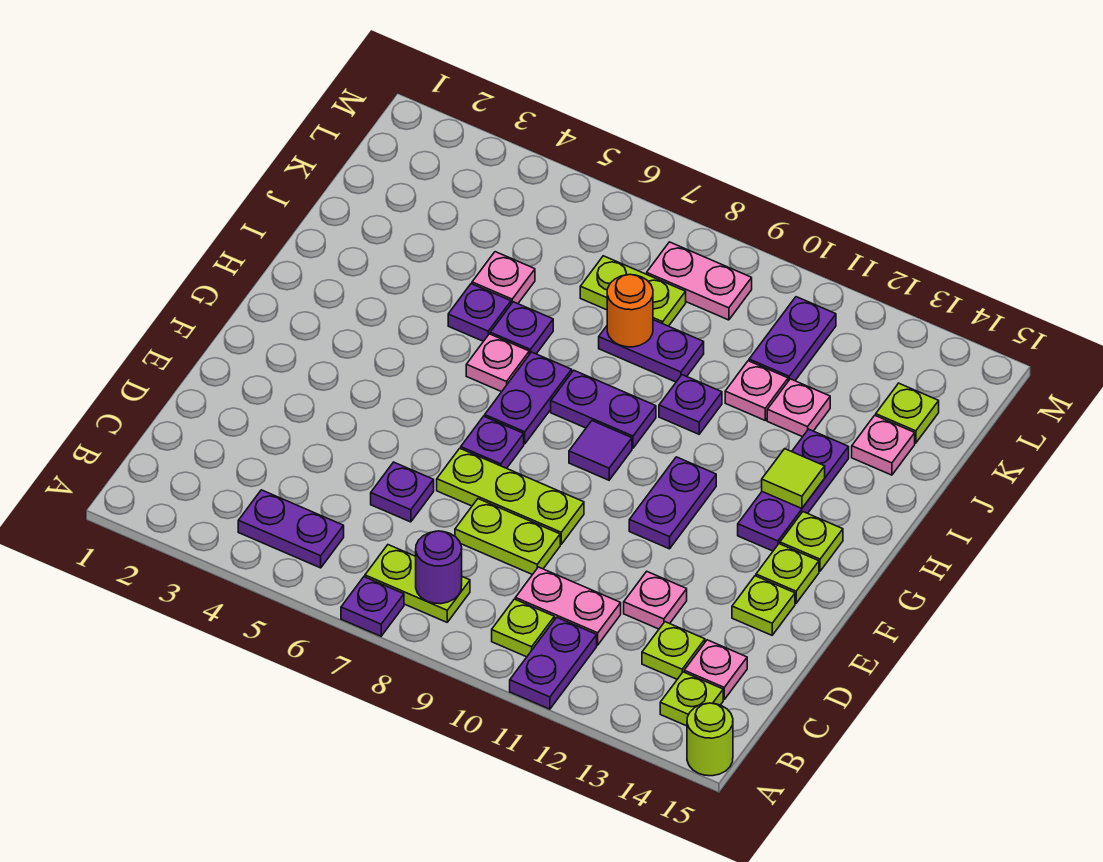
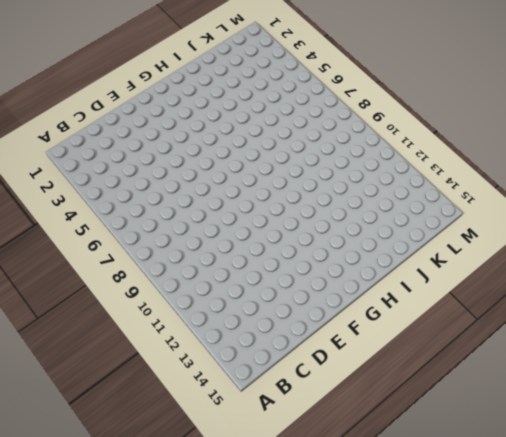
none -> purple plate A7 level 1
none -> purple plate A11:B11 level 1
none -> lime round brick A15 level 1
none -> purple plate B4:B5 level 1

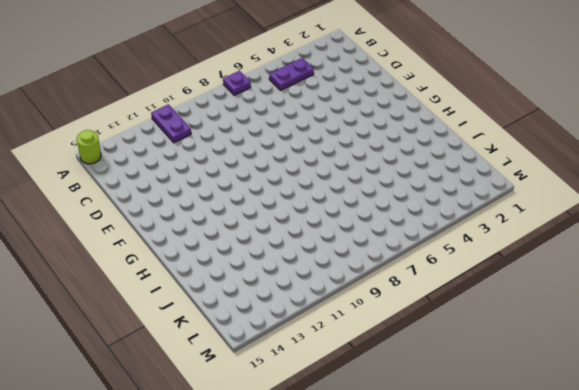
none -> lime plate B7:B8 level 1
none -> lime plate B10 level 1
none -> lime plate B14 level 1
none -> pink plate C10:C11 level 1

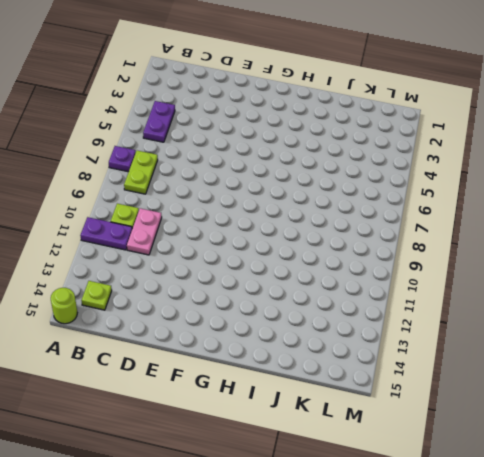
none -> lime plate C13 level 1
none -> pink plate C14 level 1
none -> purple plate D6 level 1
none -> lime plate D8:D9 level 1

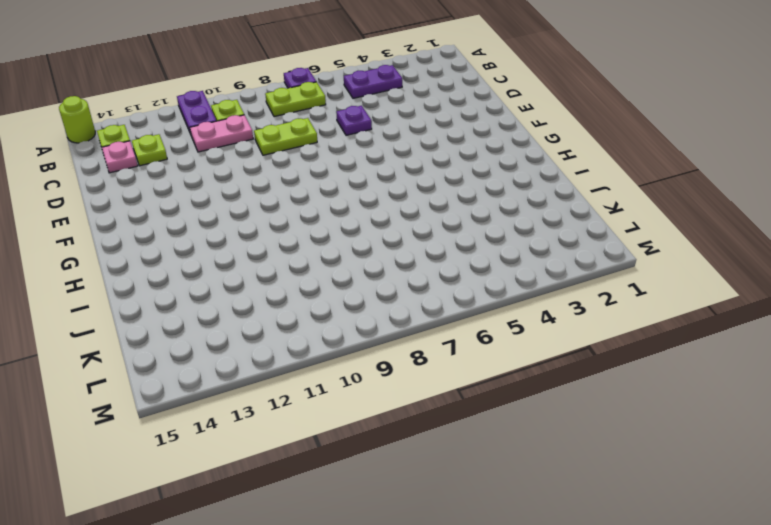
none -> pink plate D12 level 1
none -> lime plate E7:E9 level 1
none -> lime plate E14 level 1
none -> purple plate F7 level 1

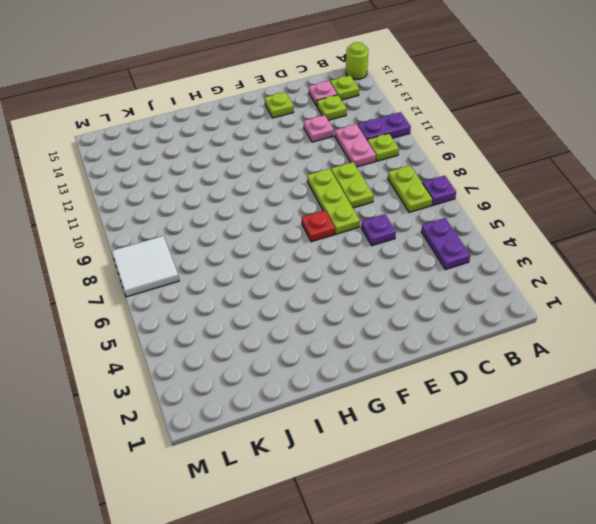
red plate F7 level 1 -> purple plate F7 level 1
white tile L7:M8 level 1 -> pink plate L8:L9 level 1
none -> purple plate F11:G11 level 1
none -> lime plate F14 level 1
none -> purple plate G7:H7 level 1
none -> purple tile G9 level 1

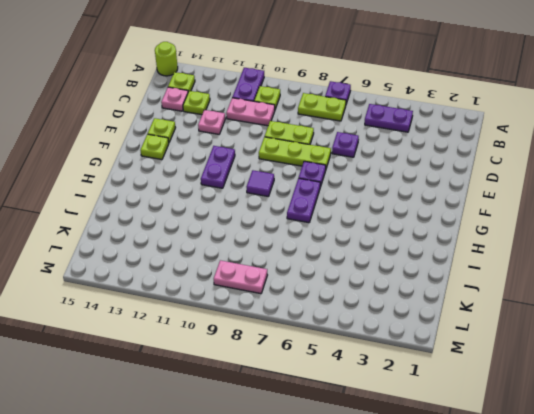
none -> purple plate G13:I13 level 1
none -> lime plate G14 level 1
none -> pink plate H6 level 1
none -> purple plate H8:H9 level 1

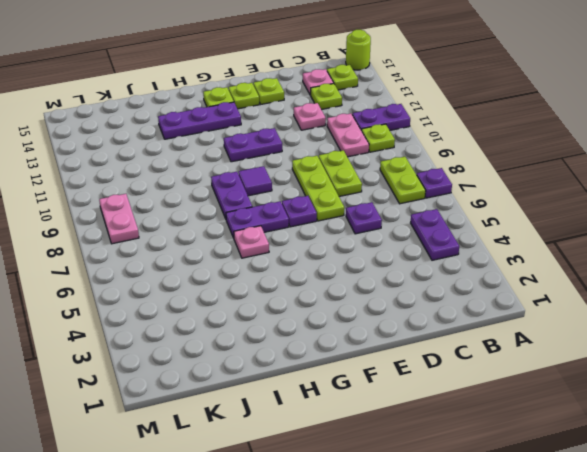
none -> purple plate I5 level 1
none -> purple plate I6 level 1
none -> purple plate I10 level 1
none -> pink plate J5 level 1

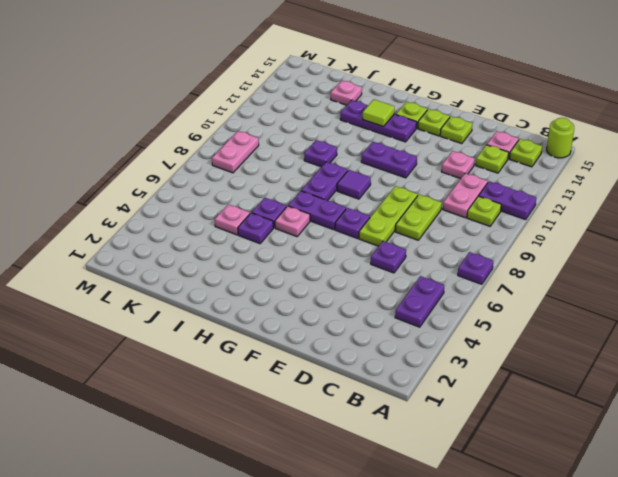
none -> lime plate B7:B8 level 1
none -> purple plate J8:J9 level 1
none -> pink plate J11 level 1
none -> pink plate J12 level 1

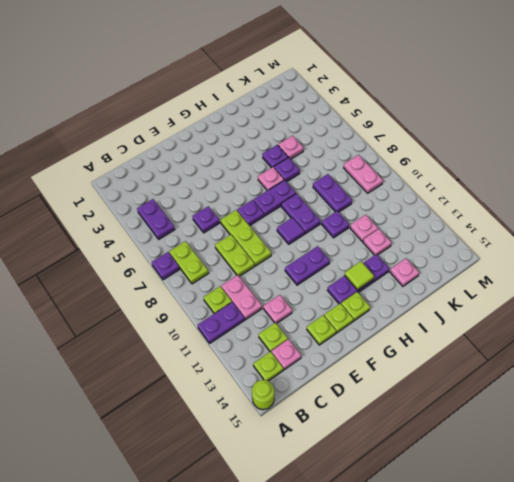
none -> lime plate K7:K8 level 1
none -> purple plate K11:L11 level 1
none -> lime plate K14 level 1
none -> purple round brick B8 level 2

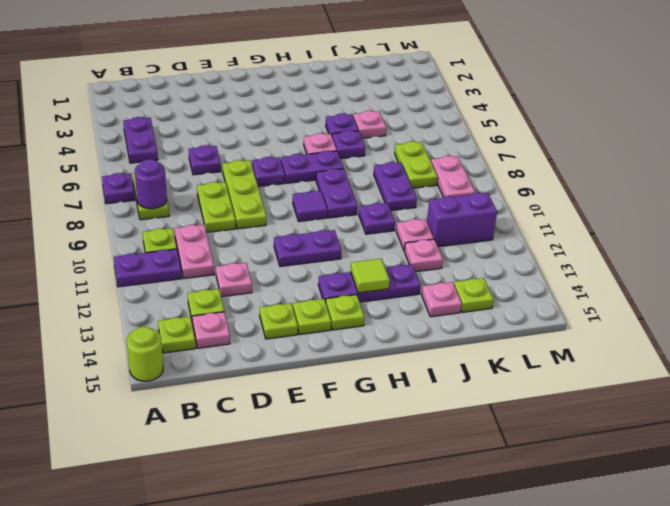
purple brick K11:L11 level 1 -> purple plate K11:L11 level 1
none -> orange round brick J8 level 2

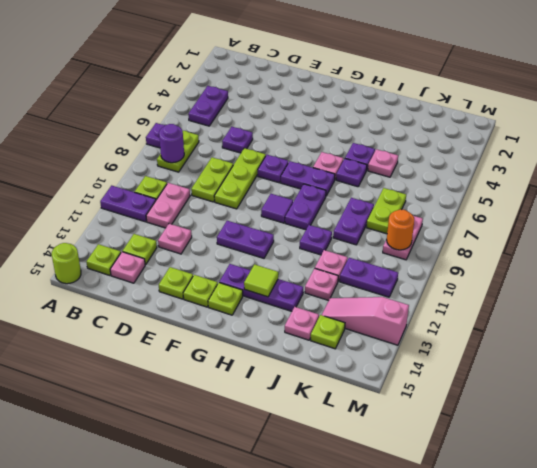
pink slope K13:M13 level 1 top M -> none
orange round brick L9 level 2 -> orange round brick J8 level 2

